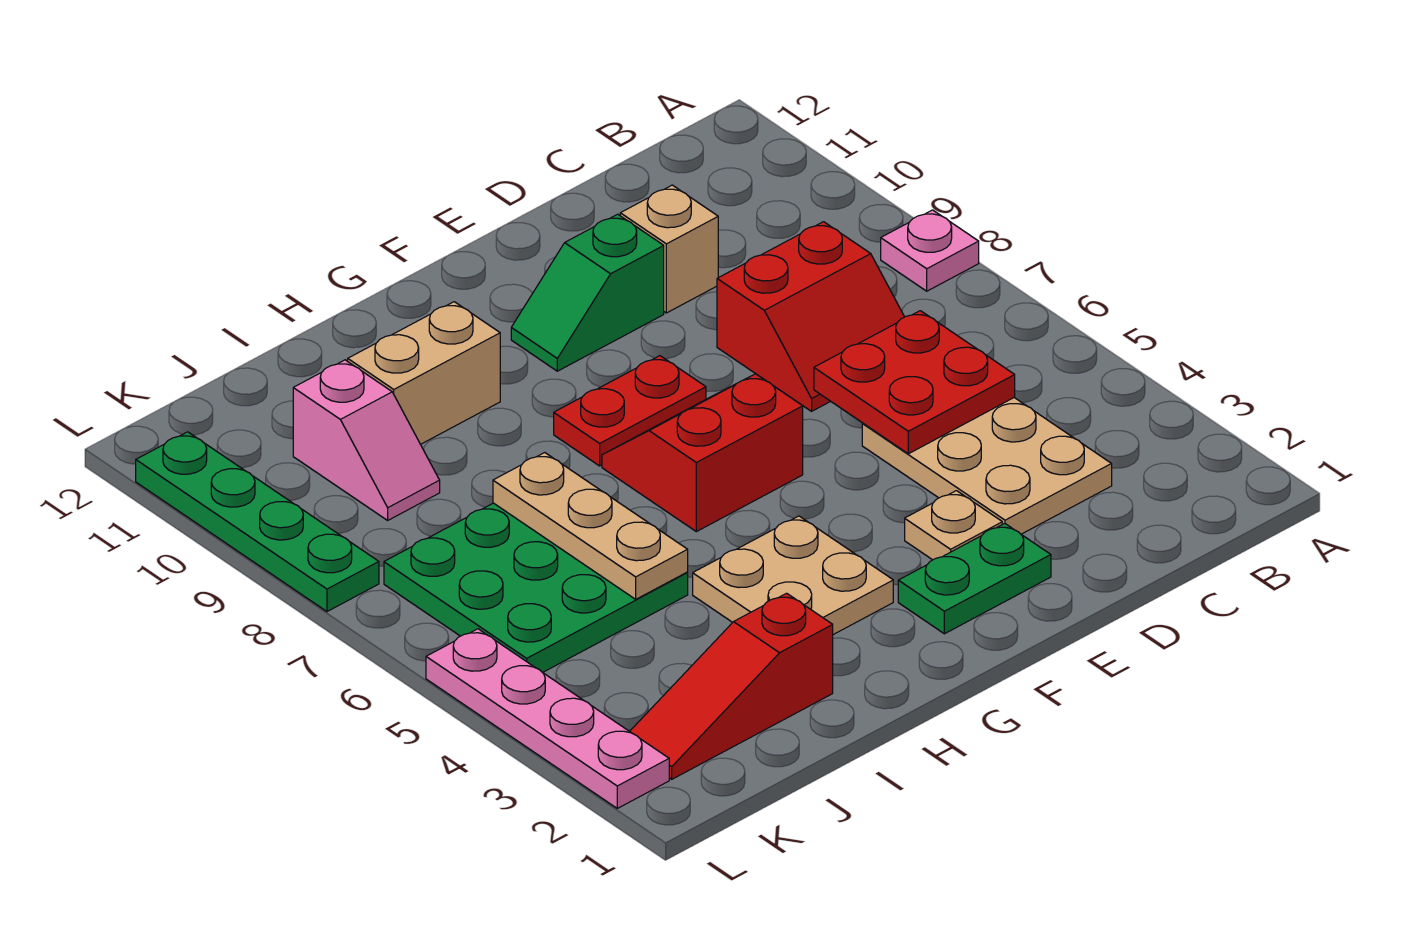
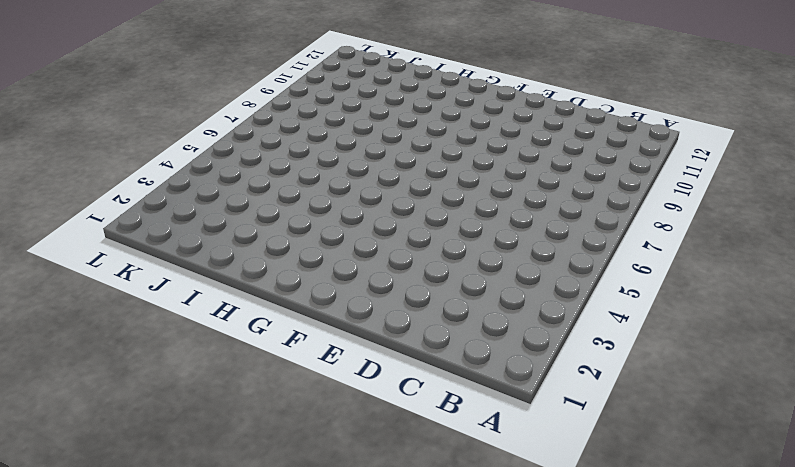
none -> pink plate A8 level 1
none -> tan plate C3:D5 level 1
none -> red slope C7:D8 level 1 top 8

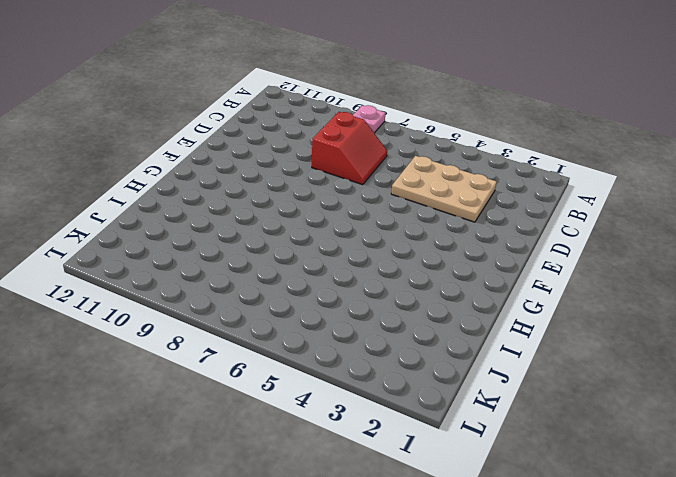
none -> tan brick D10 level 1
none -> green plate E2:F2 level 1
none -> tan plate E3 level 1

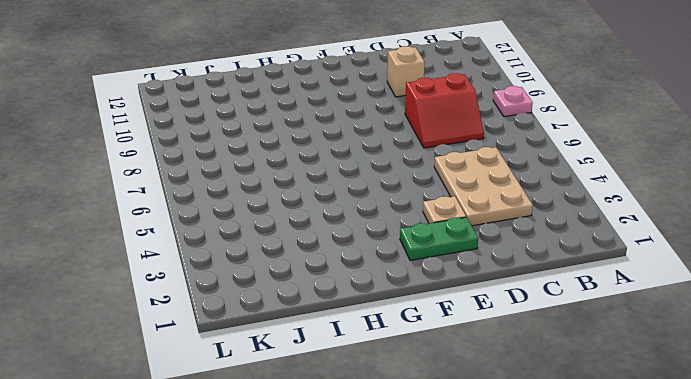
none -> green slope E10:F10 level 1 top E
none -> red slope F6:G7 level 1 top 6
none -> red plate F8:G8 level 1

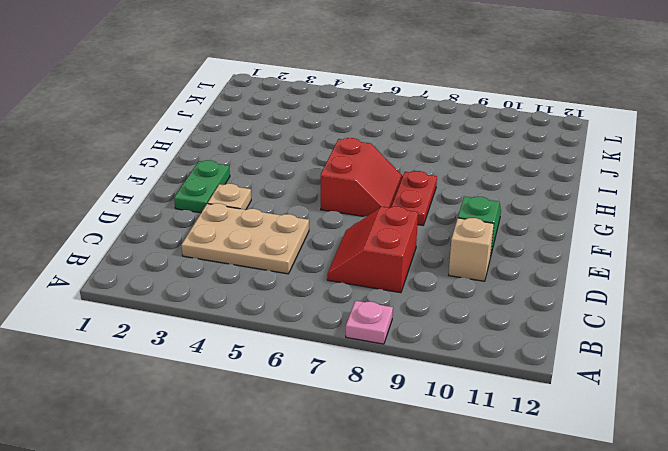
none -> tan plate G3:H4 level 1
none -> tan brick H10:I10 level 1
none -> red slope I2:K2 level 1 top I

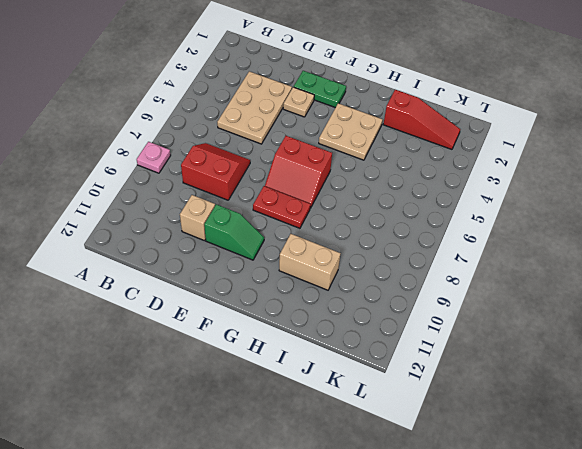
none -> green plate I5:K7 level 1
none -> pink slope J9:J10 level 1 top 10
none -> pink plate L2:L5 level 1

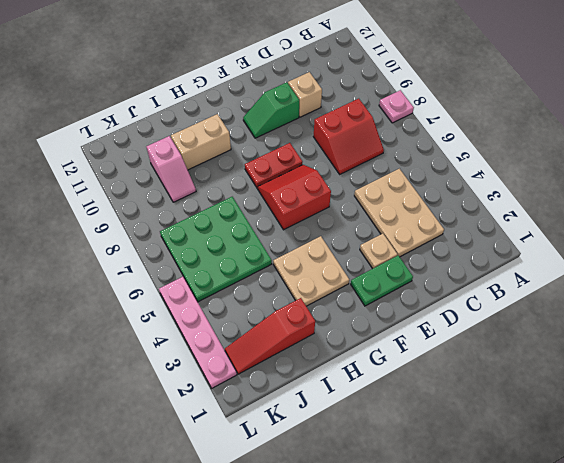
none -> green plate L8:L11 level 1
none -> red plate C5:D6 level 2
none -> tan plate I5:I7 level 2

